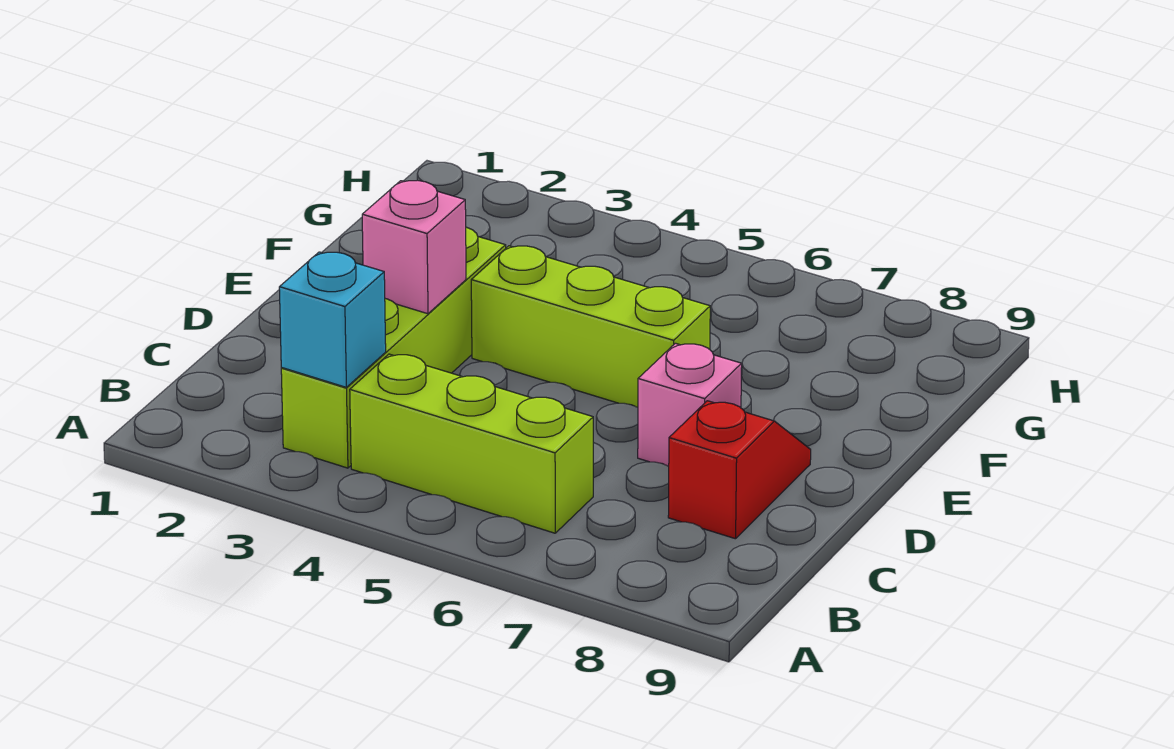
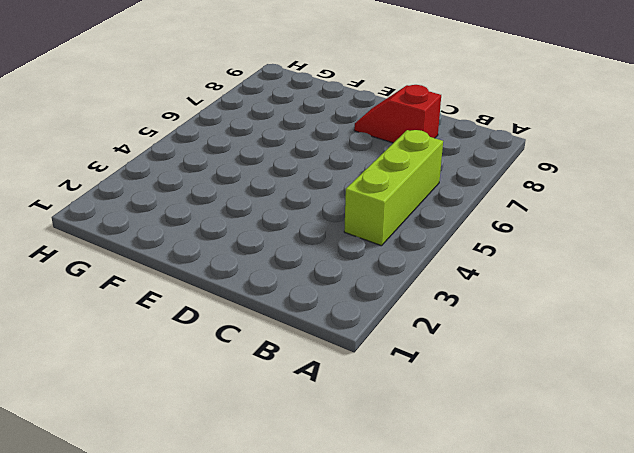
none -> lime brick B3:E3 level 1
none -> pink brick D7 level 1

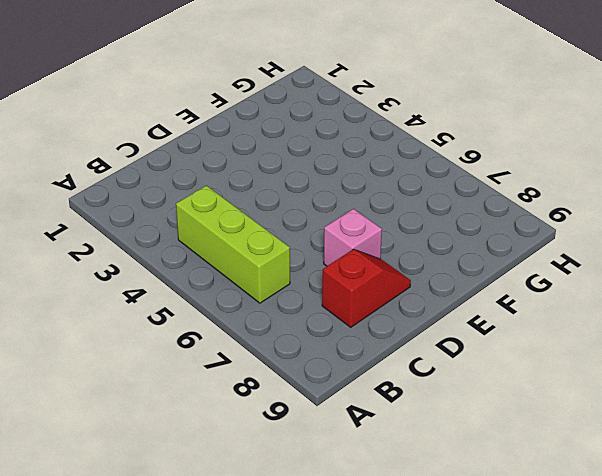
none -> lime brick B3:E3 level 1
none -> lime brick E4:E6 level 1

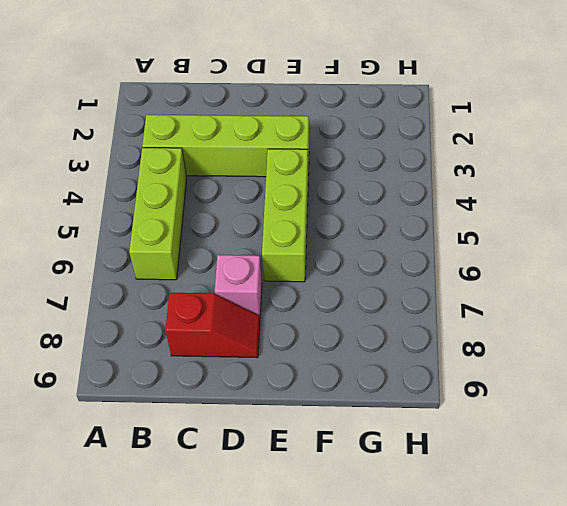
none -> cyan brick B3 level 2
none -> pink brick D3 level 2

